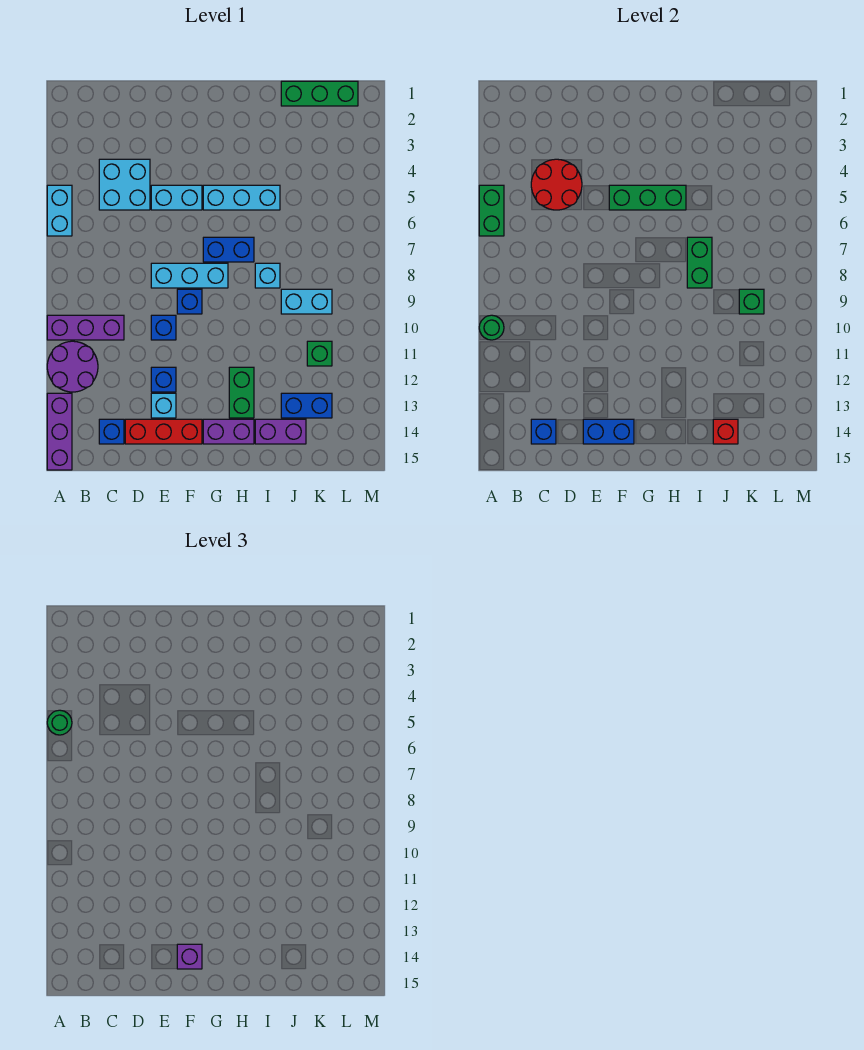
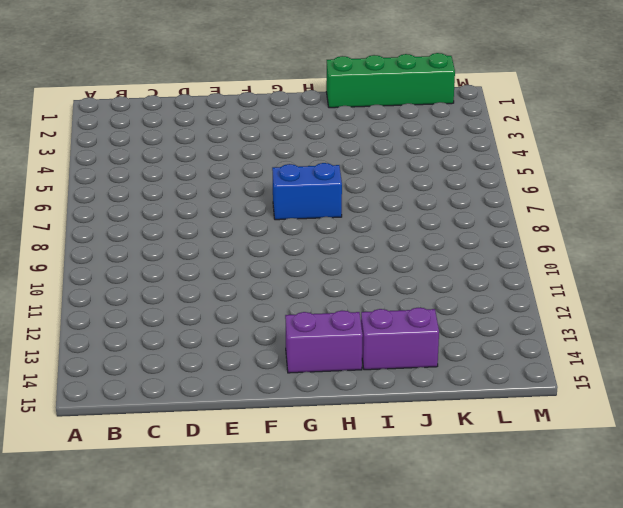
green brick I1:L1 level 1 -> green brick J1:L1 level 1
none -> cyan brick A5:A6 level 1
none -> purple brick A10:C10 level 1
none -> purple round brick A11:B12 level 1
none -> purple brick A13:A15 level 1

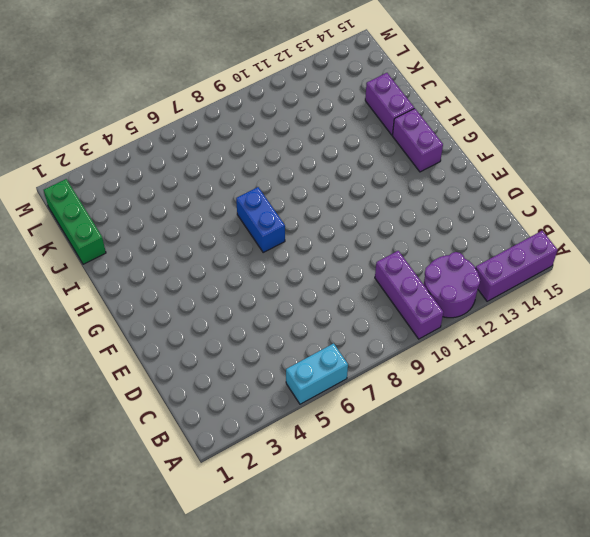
none -> cyan brick C4:D5 level 1
none -> blue brick C14 level 1
none -> red brick D14:F14 level 1
none -> cyan brick E5:F5 level 1

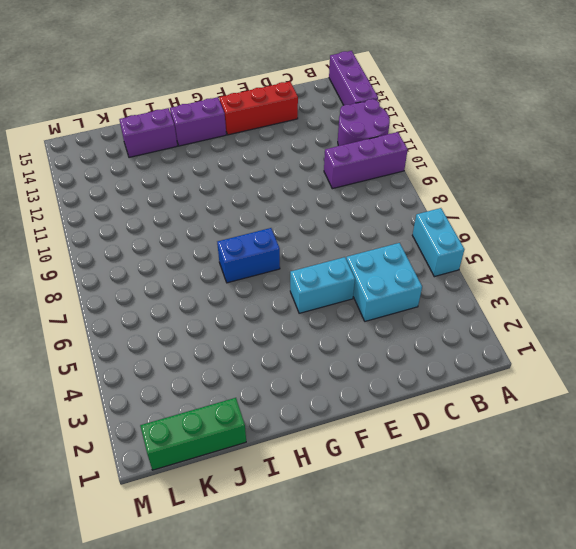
none -> blue brick C14 level 1
none -> cyan brick E8:G8 level 1
none -> blue brick E10 level 1
none -> blue brick E12 level 1

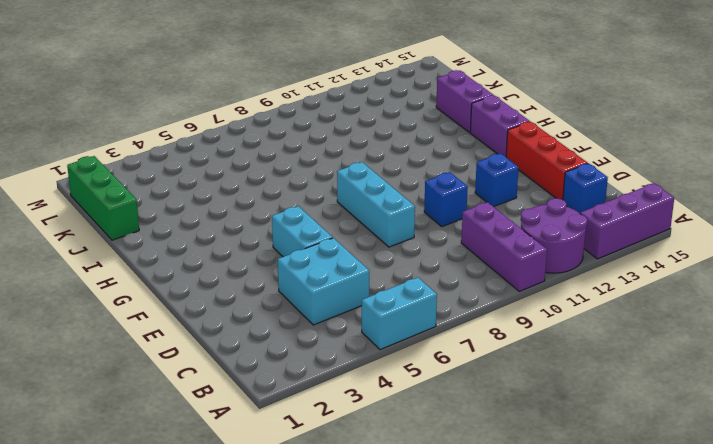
none -> cyan brick E13 level 1
none -> blue brick F9 level 1
none -> cyan brick G5:I5 level 1
none -> blue brick G7:H7 level 1

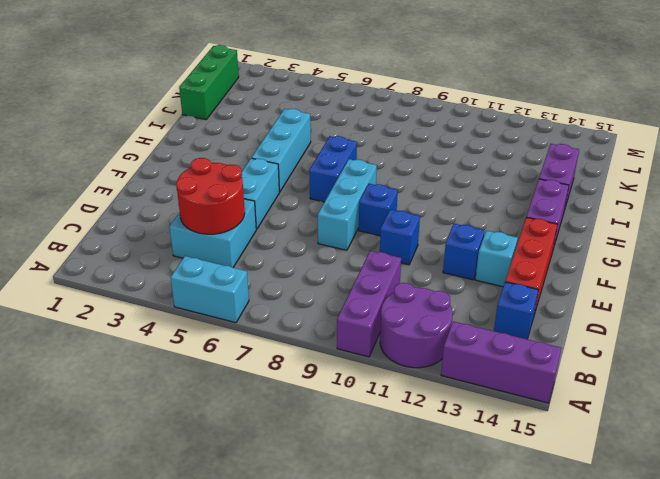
none -> green brick H12:H13 level 1
none -> cyan brick I8 level 1
none -> cyan brick J9:K9 level 1
none -> blue brick J13:K13 level 1

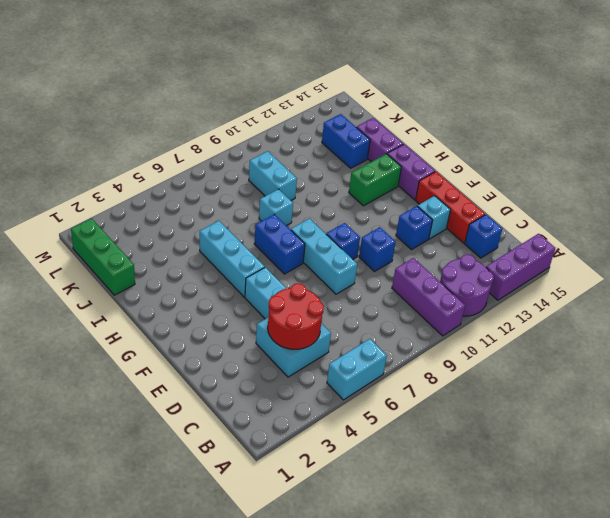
none -> green brick K11 level 1
none -> green brick A5:A6 level 2
none -> green round brick A10 level 2
none -> blue brick C14 level 2

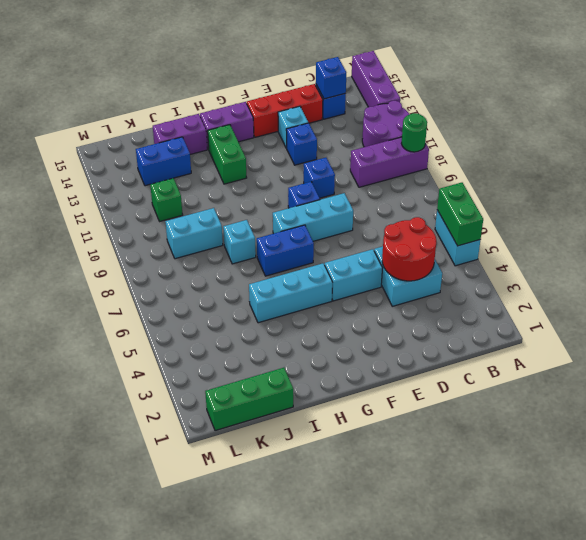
none -> blue brick E14:F14 level 2
none -> green brick F5:H5 level 2
none -> green brick I7:I8 level 2
none -> red brick J14 level 2

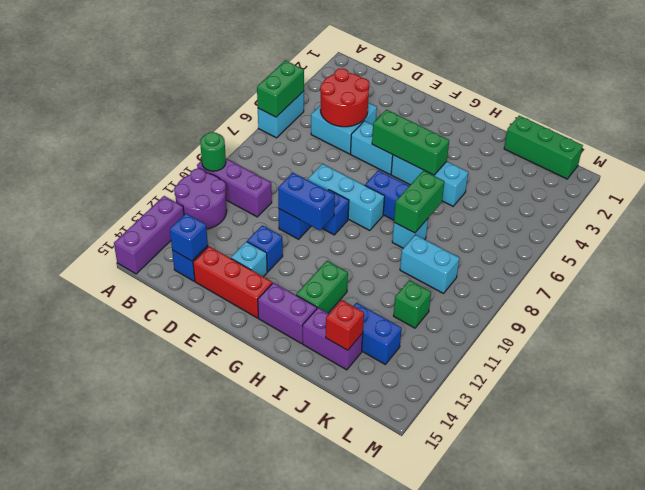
blue brick E10:F10 level 2 -> blue brick E14:F14 level 2
none -> green brick K9 level 2
none -> green round brick A5 level 3
none -> purple brick F14 level 3

